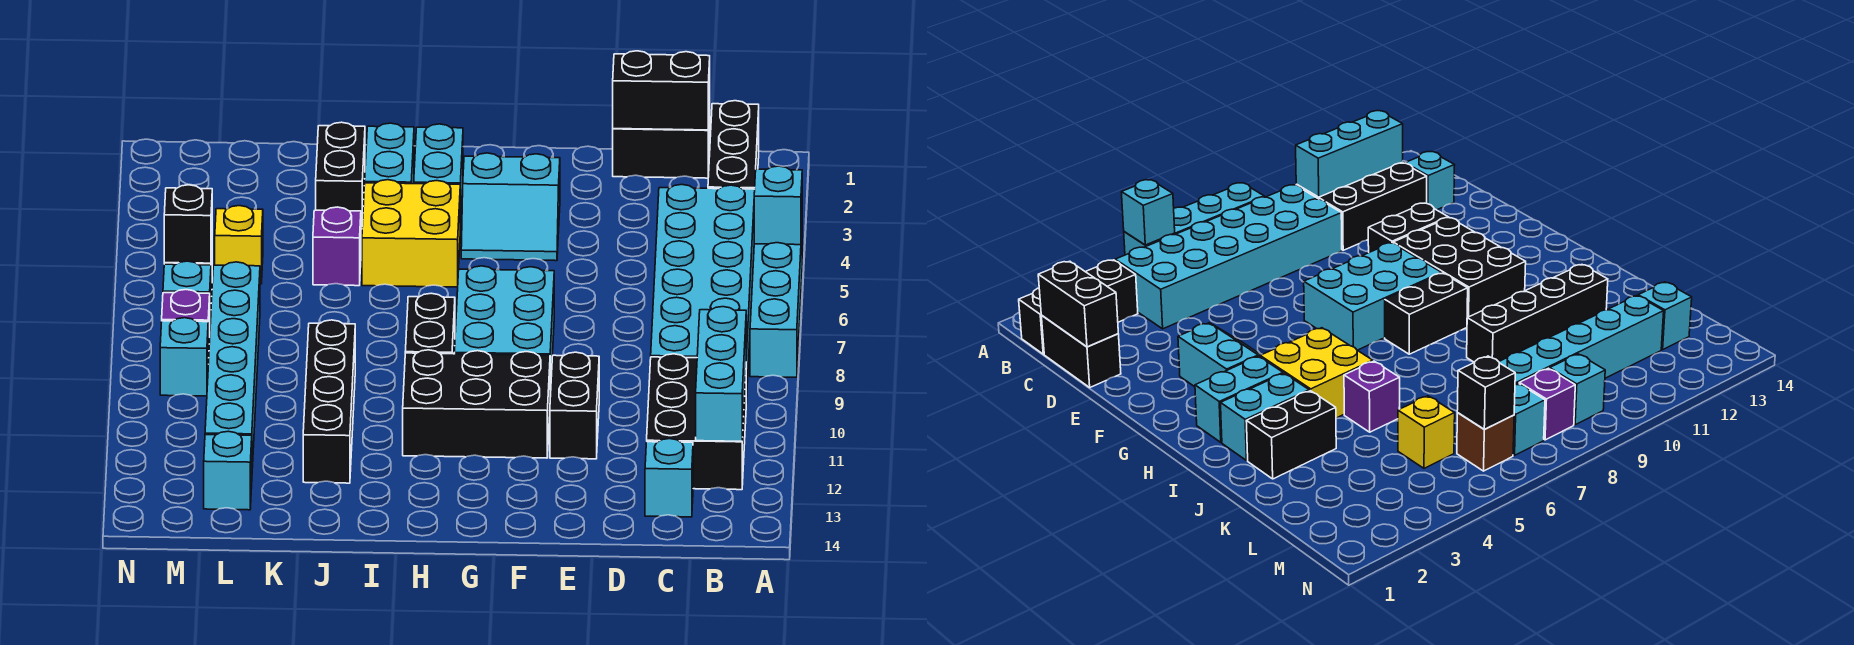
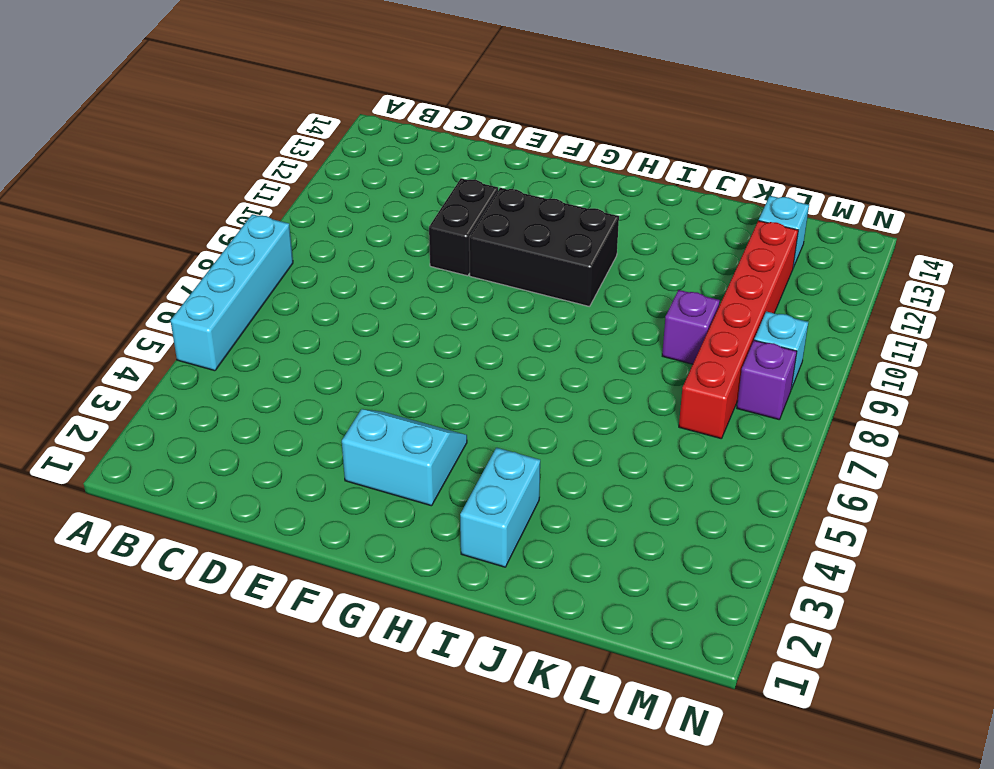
purple brick K9 level 1 -> purple brick J5 level 1
red brick L7:L12 level 1 -> cyan brick L7:L12 level 1
none -> black brick B1:B3 level 1
none -> cyan brick B4:C9 level 1
none -> black brick B10:C12 level 1

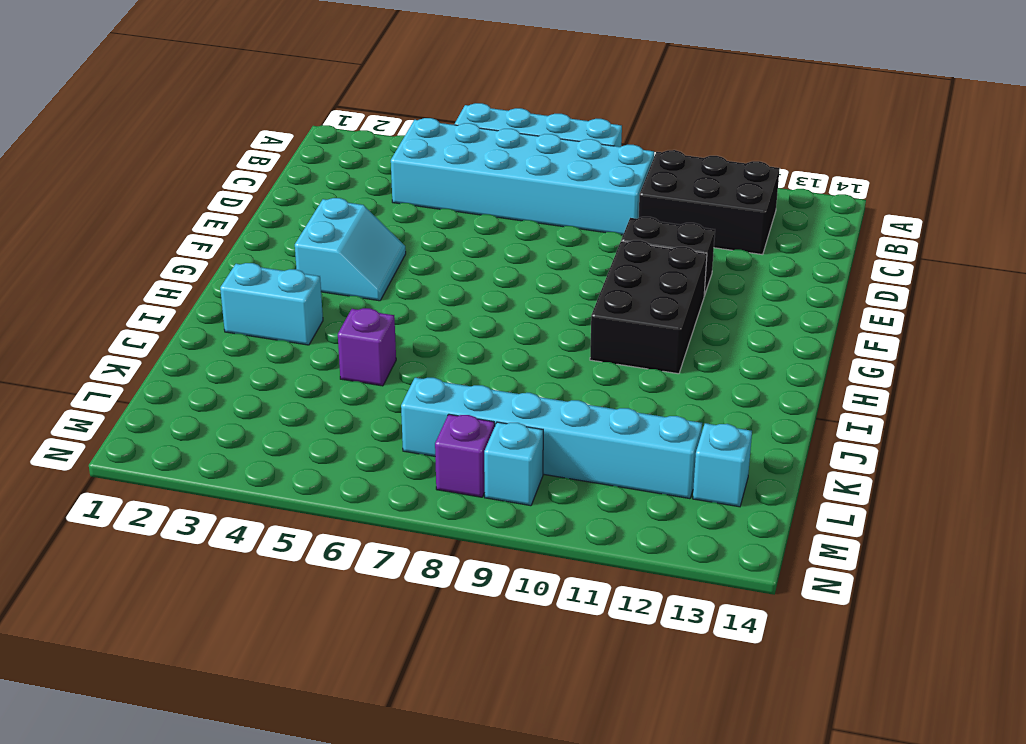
none -> black brick B1:B3 level 1
none -> black brick C1:D1 level 1
none -> cyan brick C13 level 1

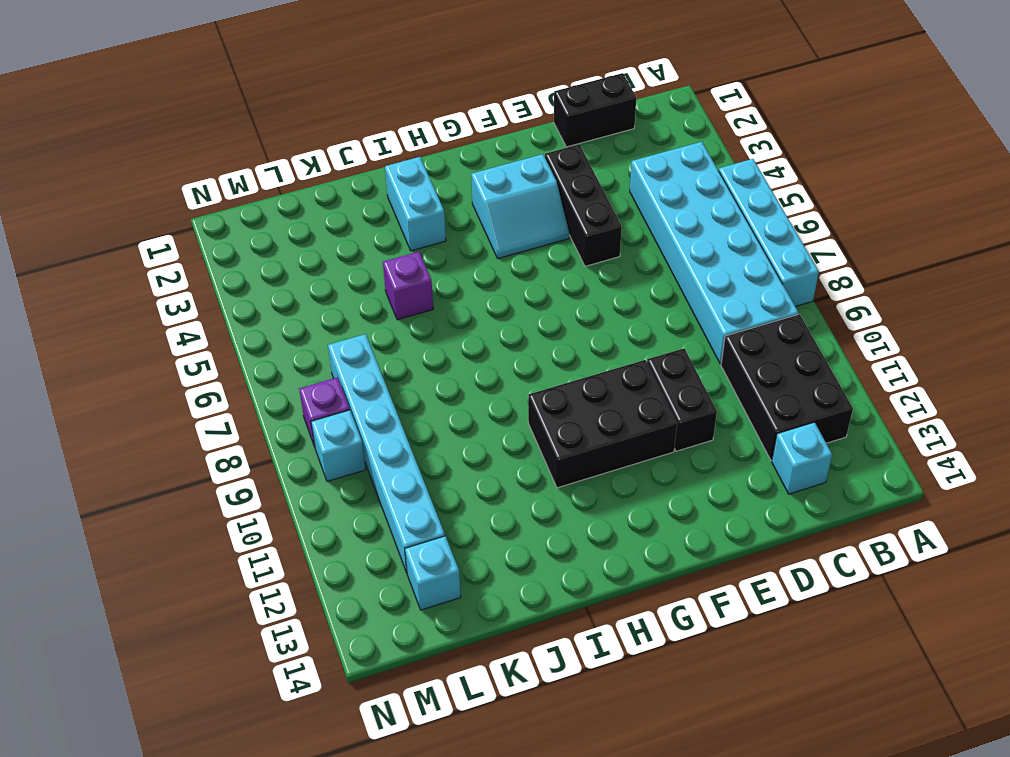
black brick E3:E5 level 1 -> black brick B1:B3 level 1
none -> cyan brick F7:G9 level 1
none -> cyan brick H2:H3 level 1
none -> yellow brick H4:I5 level 1

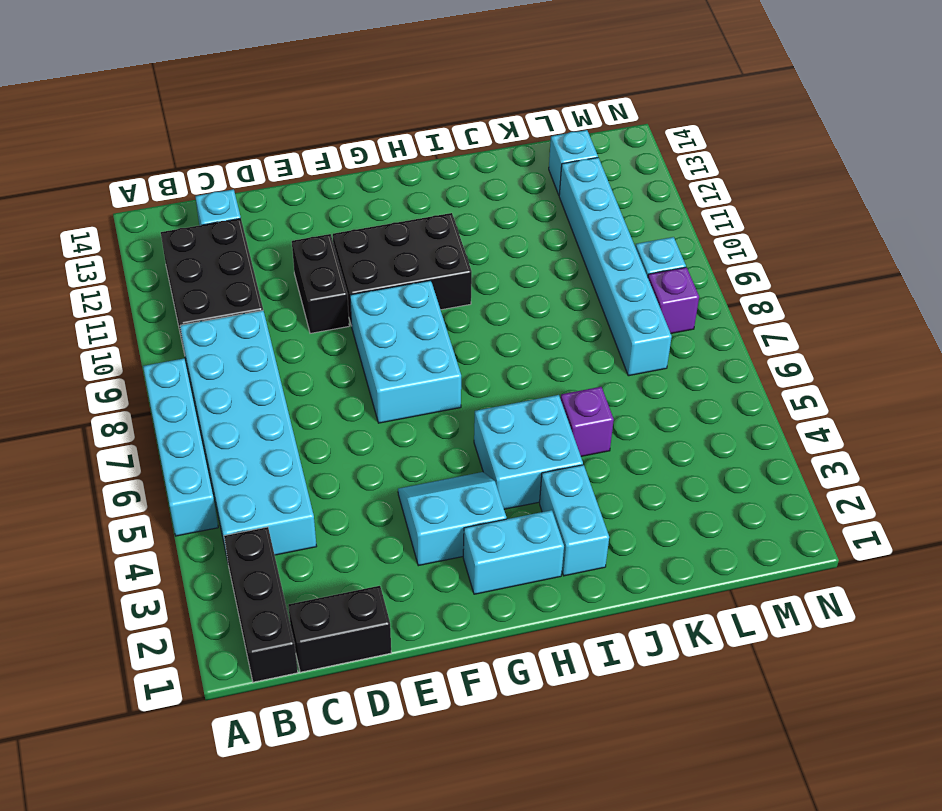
cyan brick G2:H2 level 1 -> cyan brick H2:H3 level 1
cyan brick H4:I5 level 1 -> yellow brick H4:I5 level 1
none -> black brick H8:H9 level 1
none -> black brick J2:J3 level 1
none -> black brick J9:J12 level 1

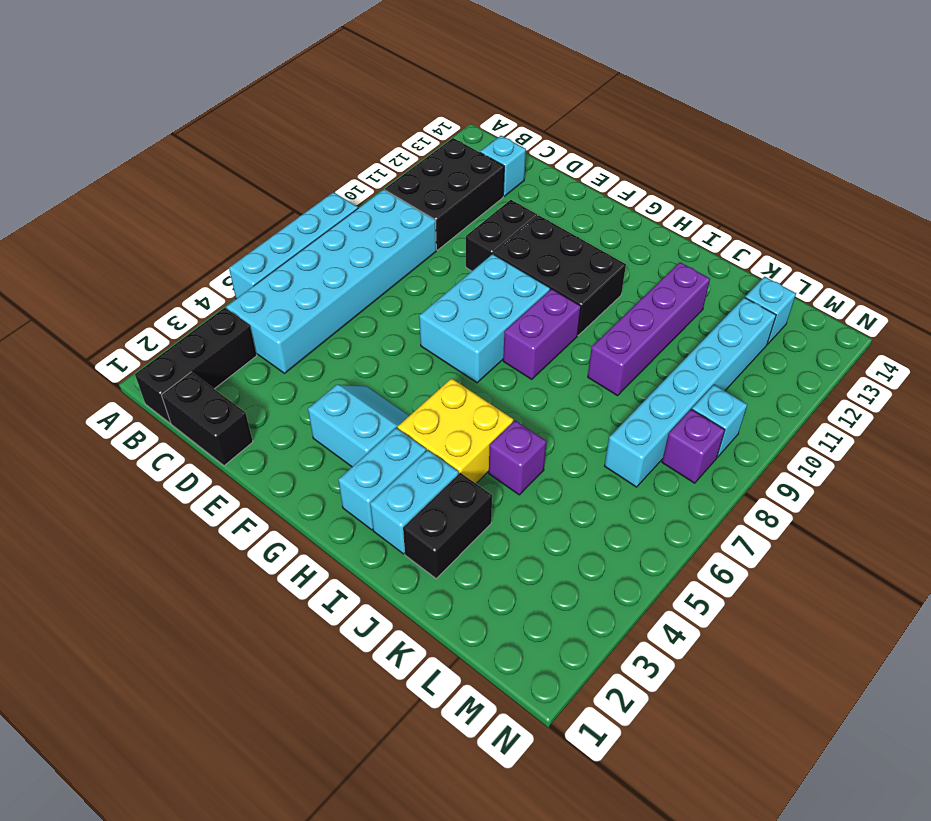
purple brick H8:H9 level 1 -> black brick H8:H9 level 1
purple brick J9:J12 level 1 -> black brick J9:J12 level 1
none -> yellow brick L5 level 1
none -> brown brick M6 level 1
none -> cyan brick M7 level 1

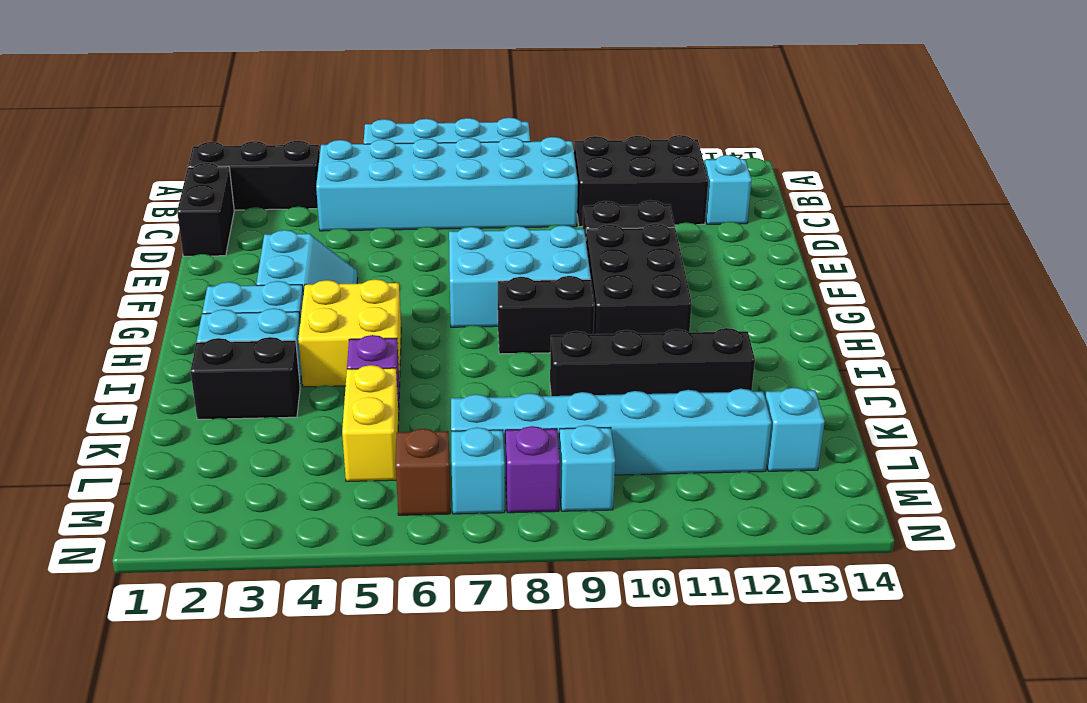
yellow brick K5:L5 level 1 -> yellow brick L5 level 1
none -> cyan brick A5 level 2
none -> cyan brick B10:B12 level 2
none -> black brick C1:D1 level 2

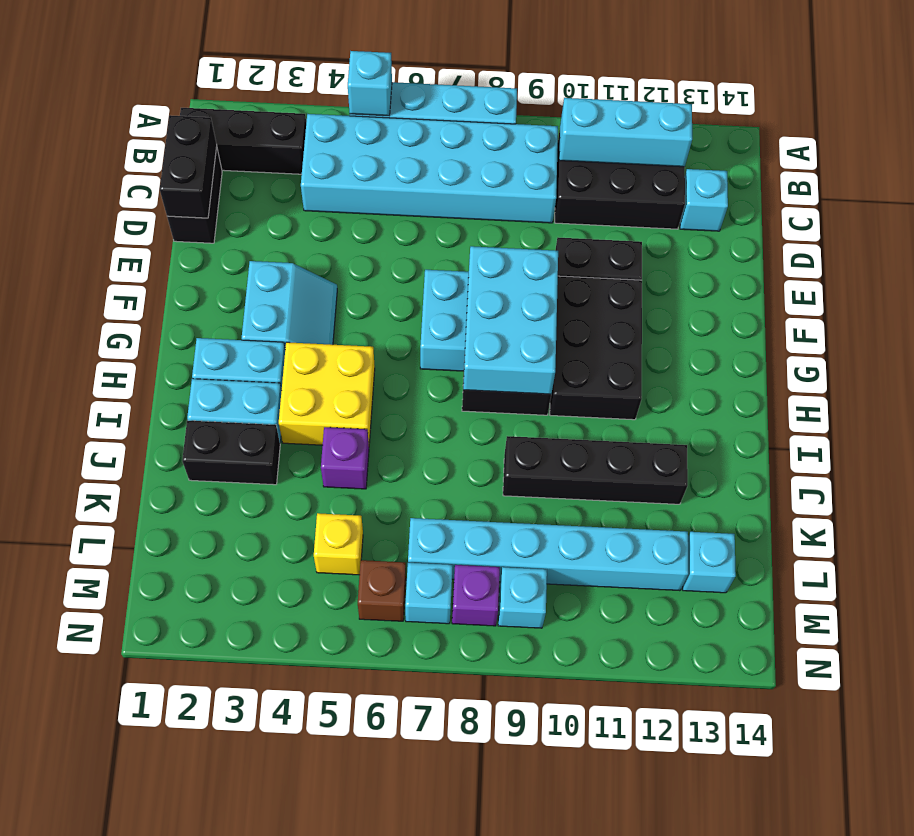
cyan brick F8:H9 level 2 -> none
none -> black brick M6 level 2

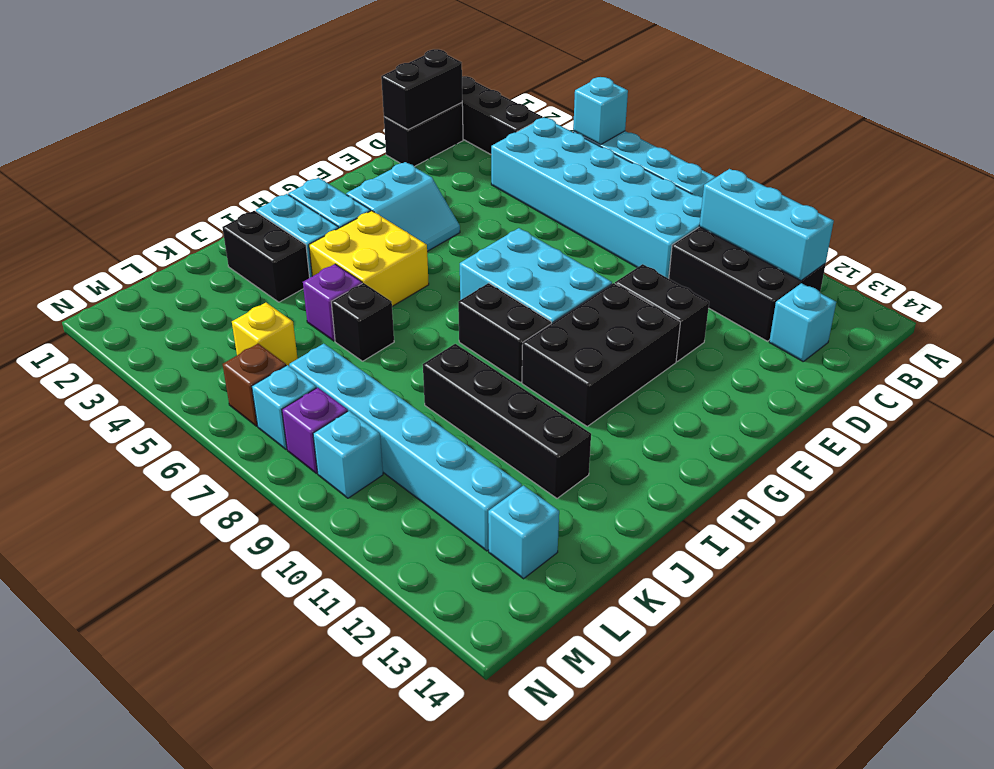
black brick J6 level 1 -> black brick M6 level 2

